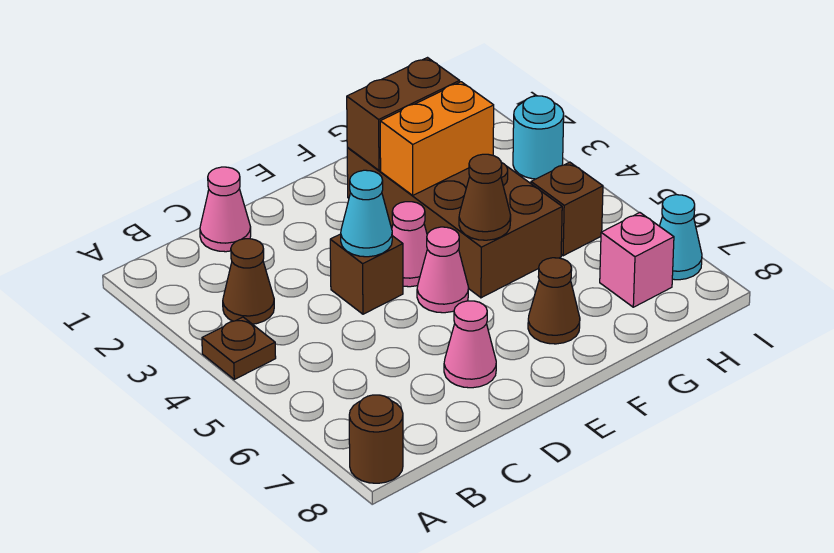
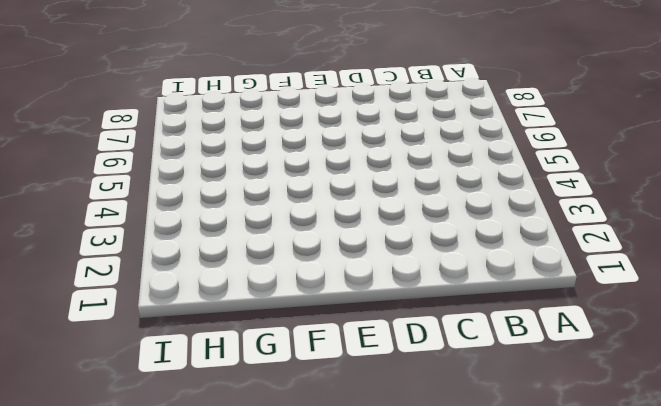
none -> brown plate A4 level 1
none -> brown round brick A8 level 1
none -> brown cone B3 level 1

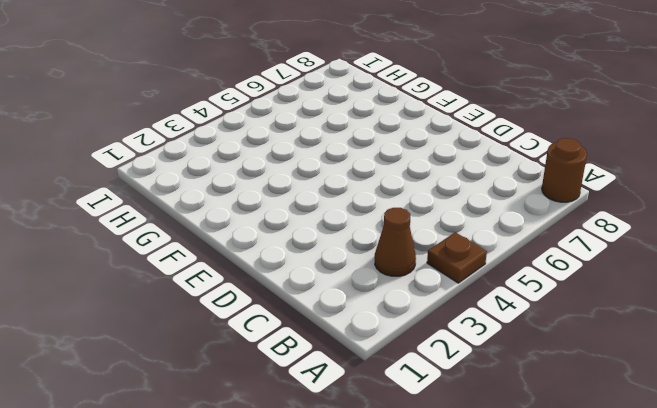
none -> pink cone C1 level 1
none -> brown brick D4 level 1
none -> pink cone D7 level 1

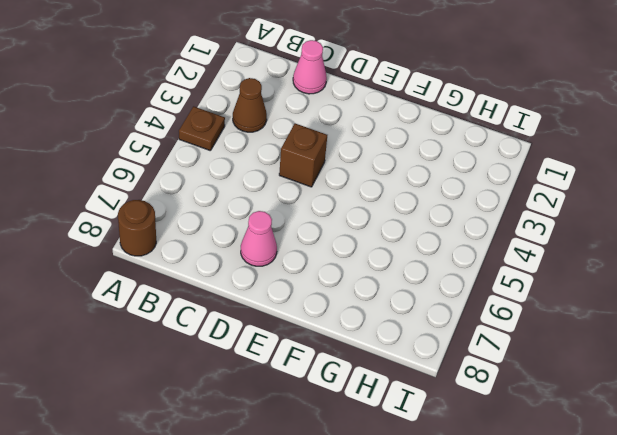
none -> pink cone E4 level 1
none -> pink cone E5 level 1
none -> brown brick F2:G5 level 1

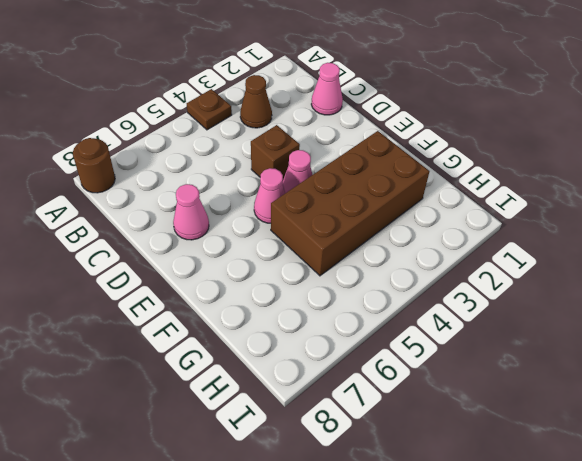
none -> brown cone F7 level 1
none -> brown brick H5 level 1
none -> pink brick H7 level 1

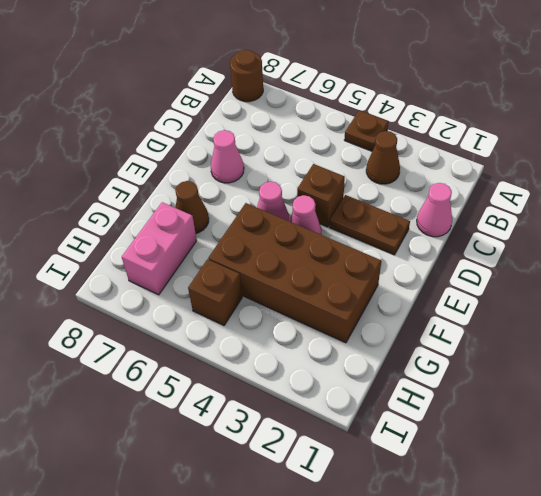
brown plate D2:D3 level 1 -> none
pink brick G7:H7 level 1 -> pink brick H7 level 1
none -> cyan round brick I3 level 1
none -> cyan cone I7 level 1
none -> cyan cone D4 level 2

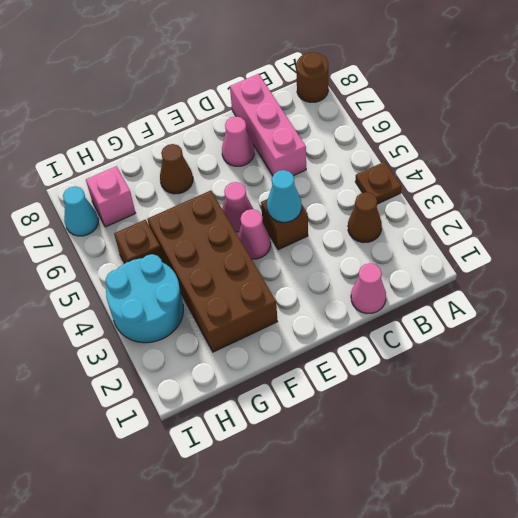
pink brick C6:C8 level 1 -> none
cyan round brick H3:I4 level 1 -> cyan round brick I3 level 1
none -> brown brick F2:G2 level 2
none -> orange brick F3:G3 level 2
none -> brown cone F5 level 2

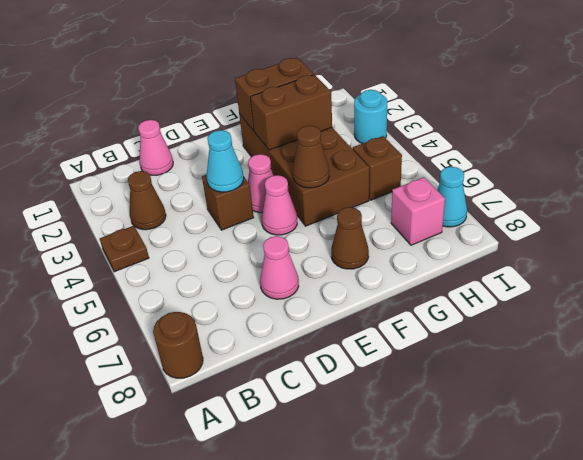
brown brick F3:G3 level 2 -> orange brick F3:G3 level 2

